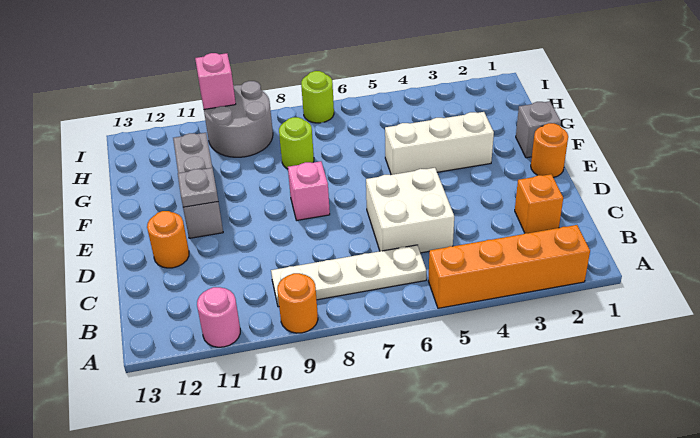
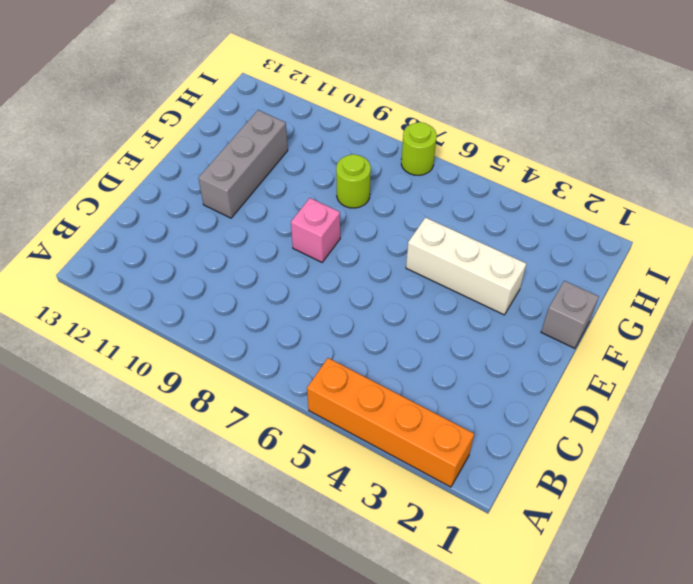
none -> orange round brick A9 level 1
none -> pink round brick A11 level 1
none -> white plate B6:B9 level 1

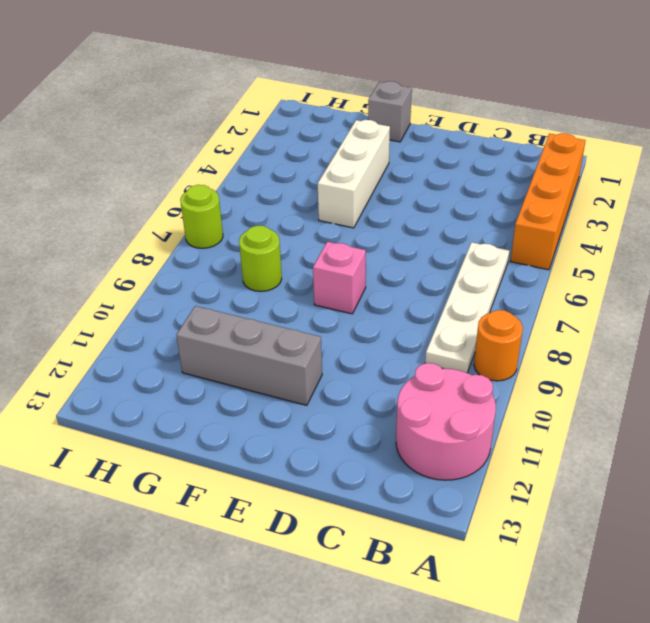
pink round brick A11:B12 level 1 -> pink round brick A11 level 1
none -> orange brick C2 level 1
none -> white brick C5:D6 level 1
none -> orange round brick D12 level 1

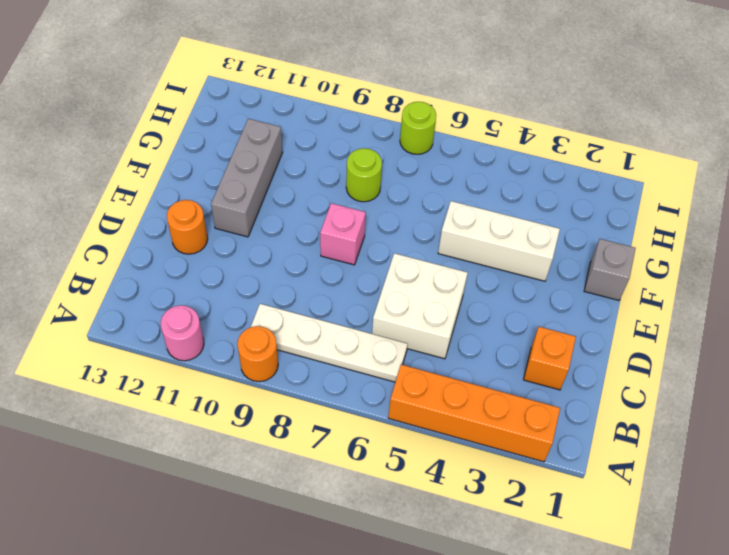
none -> orange round brick E1 level 1
none -> grey round brick H9:I10 level 1
none -> grey plate E11 level 2

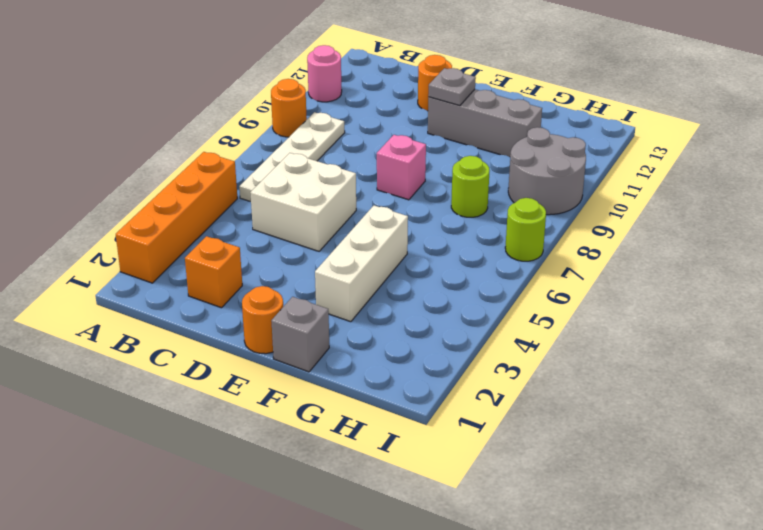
none -> pink brick I10 level 2

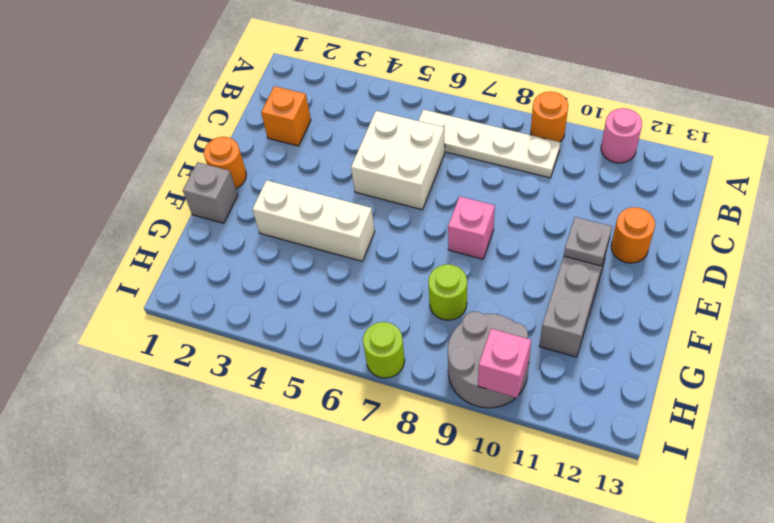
none -> orange brick A2:A5 level 1

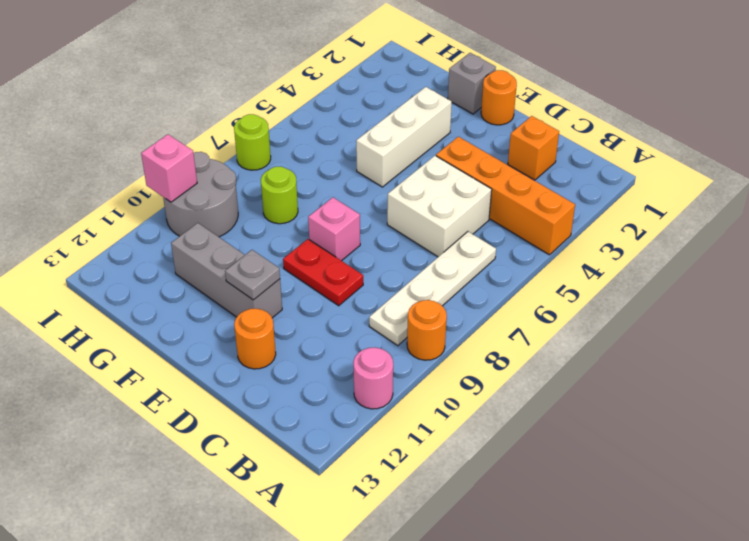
orange brick A4:D4 level 1 -> orange brick A2:A5 level 1
red plate D9:E9 level 1 -> none

